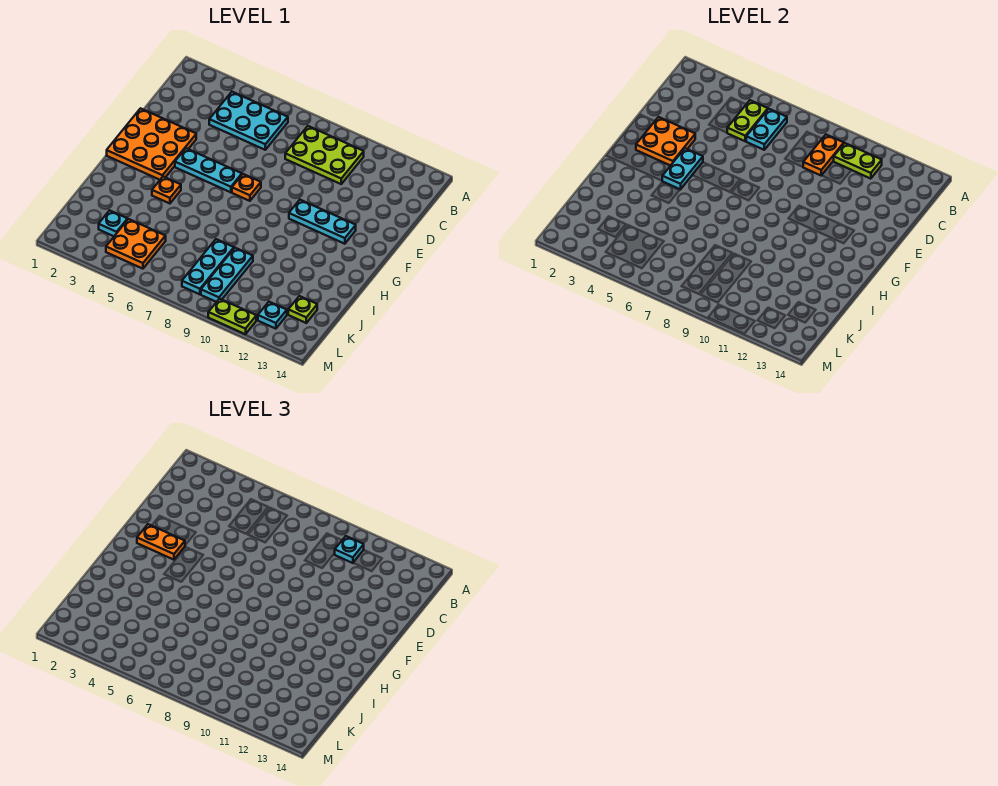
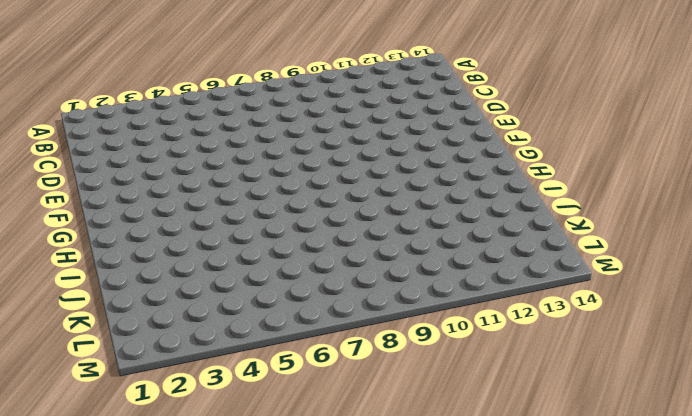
none -> cyan plate B4:C6 level 1
none -> lime plate B8:C10 level 1
none -> orange plate E1:G3 level 1

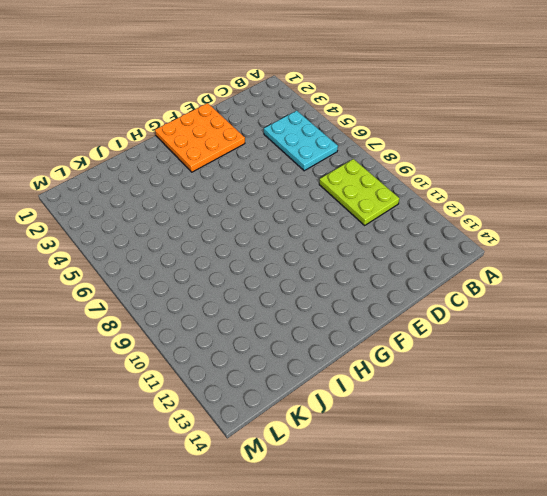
none -> cyan plate F4:F6 level 1
none -> orange plate F7 level 1
none -> cyan plate F10:F12 level 1

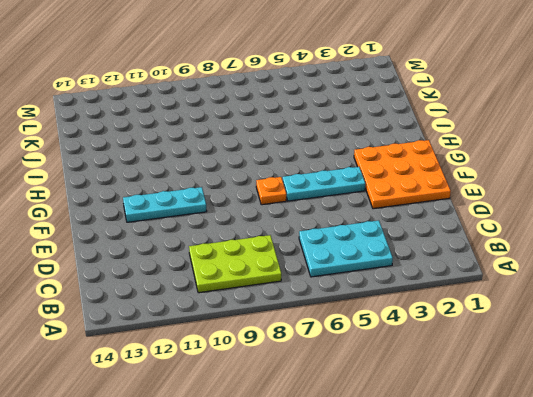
none -> orange plate H4 level 1
none -> cyan plate J8:L8 level 1
none -> cyan plate J9:L9 level 1

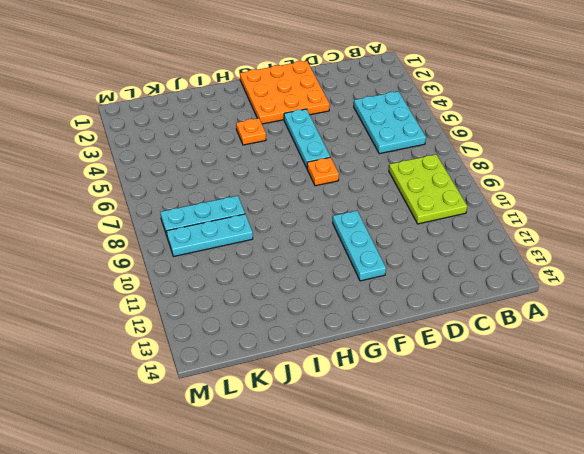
none -> cyan plate K3 level 1
none -> orange plate K4:L5 level 1
none -> lime plate K13 level 1

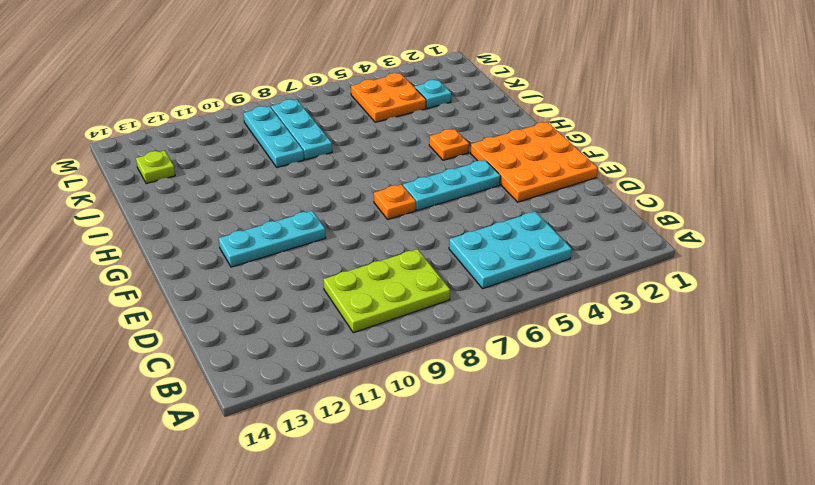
none -> cyan plate L12 level 1
none -> lime plate M10:M11 level 1
none -> lime plate B5:C5 level 2

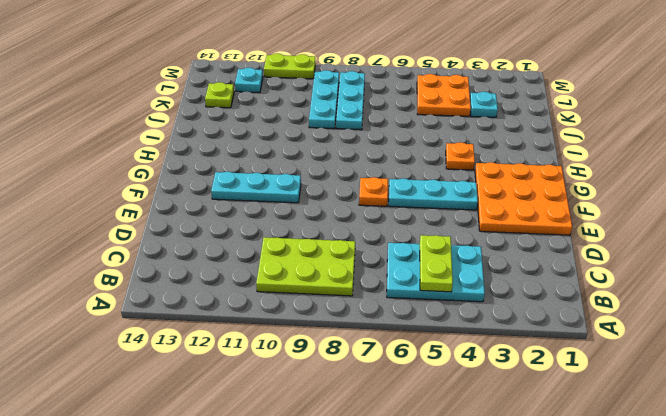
none -> cyan plate B6:C6 level 2
none -> orange plate B9:C9 level 2
none -> lime plate B10:B11 level 2

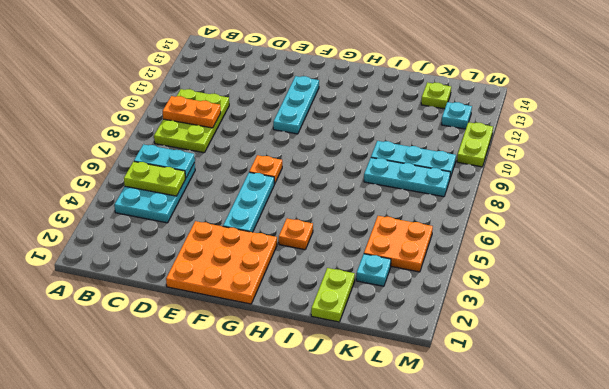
lime plate J1:J2 level 1 -> lime plate B10:B11 level 2
none -> orange plate E2:F3 level 2
none -> cyan plate F4:G4 level 2
none -> cyan plate B10 level 3

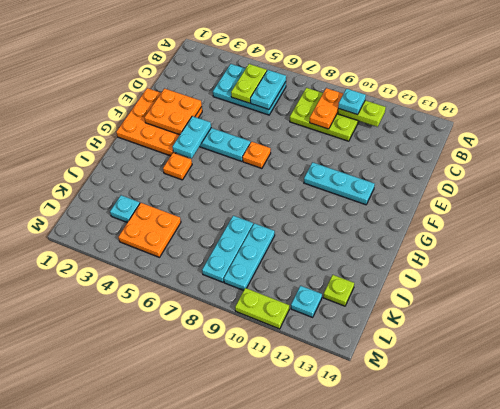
none -> orange plate F2:F3 level 3

